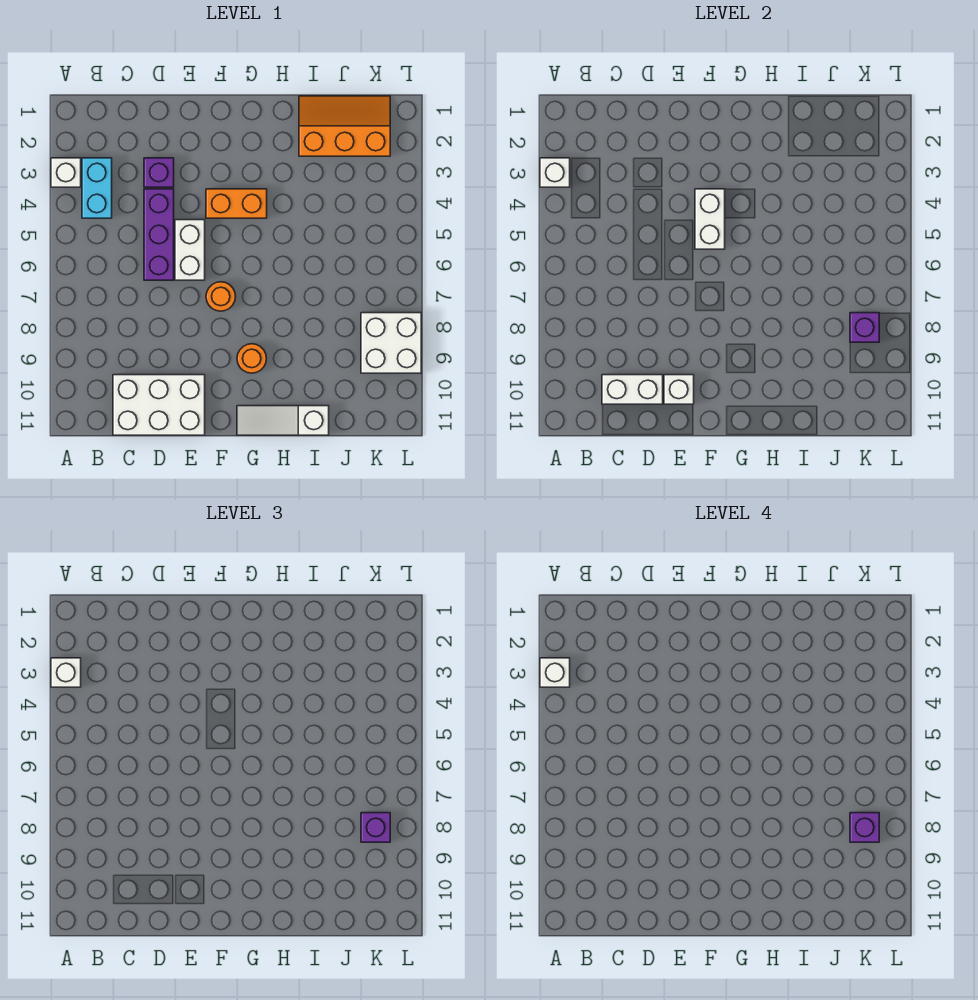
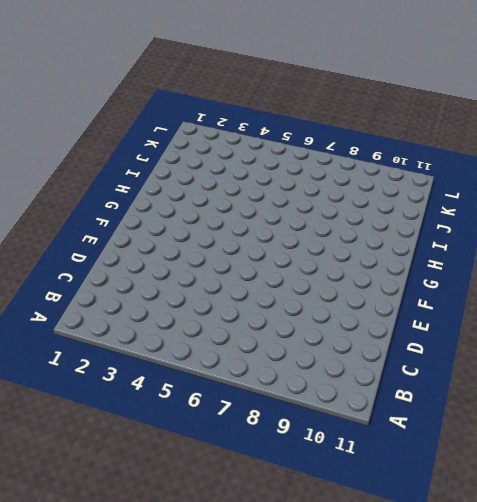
none -> white brick A3 level 1
none -> cyan brick B3:B4 level 1
none -> white brick C10:E11 level 1

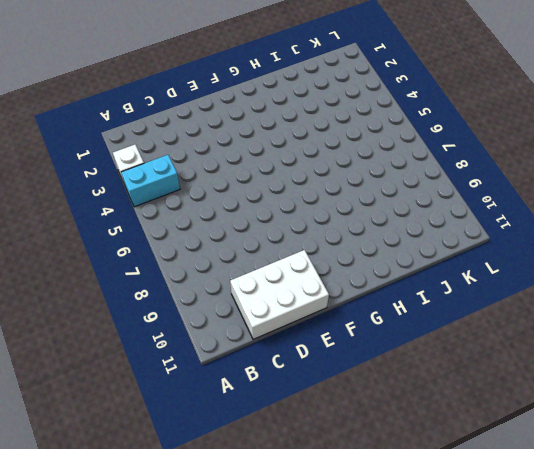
cyan brick A4:B4 level 1 -> cyan brick B3:B4 level 1
none -> purple brick D3 level 1
none -> purple brick D4:D6 level 1
none -> white brick E5:E6 level 1

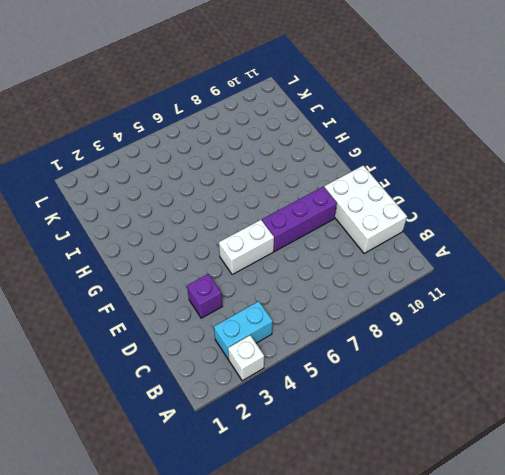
purple brick E7:E9 level 1 -> purple brick D4:D6 level 1
none -> orange brick F4:G4 level 1
none -> orange round brick F7 level 1
none -> orange round brick G9 level 1

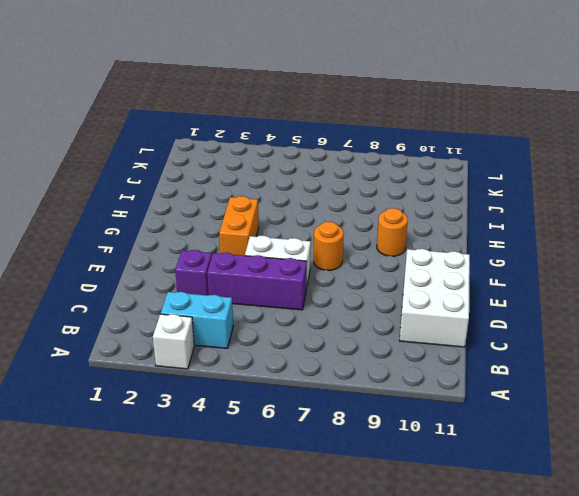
none -> white slope G11:I11 level 1 top I
none -> orange slope I1:K2 level 1 top 2
none -> white brick K8:L9 level 1

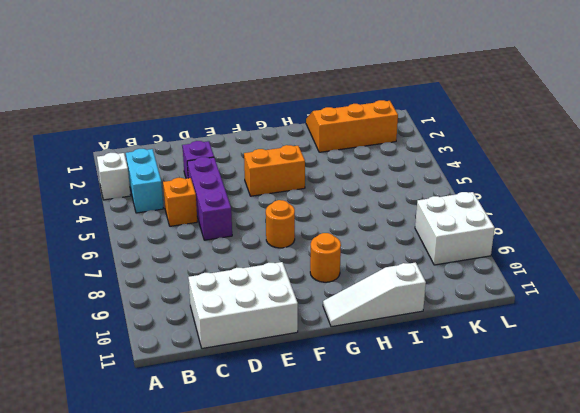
orange brick C5 level 1 -> none
none -> white brick E5:E6 level 1
none -> white brick A3 level 2
none -> white brick C10:D10 level 2

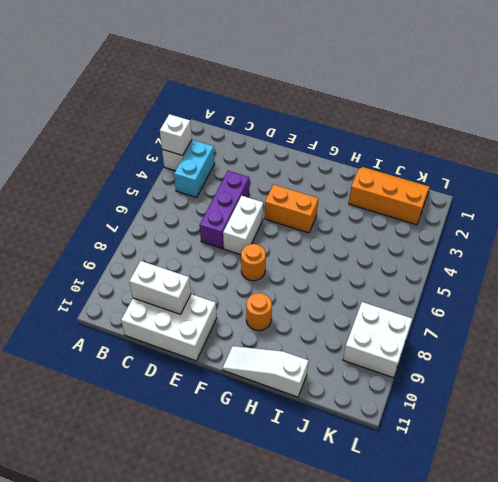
none -> purple brick D3 level 1
none -> white brick E10 level 2
none -> white brick F4:F5 level 2

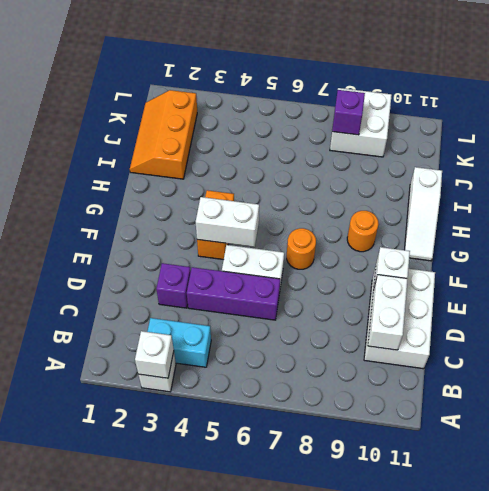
none -> white brick A3 level 3
none -> purple brick K8 level 3
none -> white brick A3 level 4

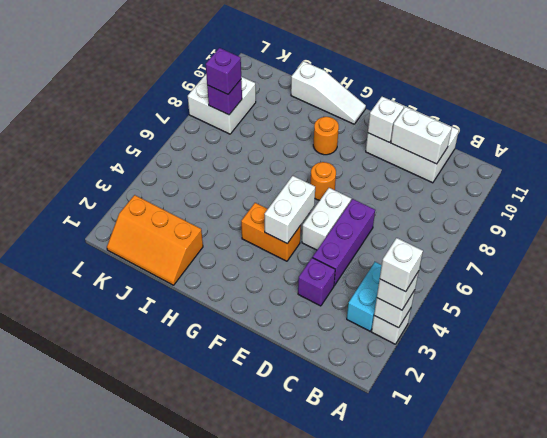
none -> purple brick K8 level 4

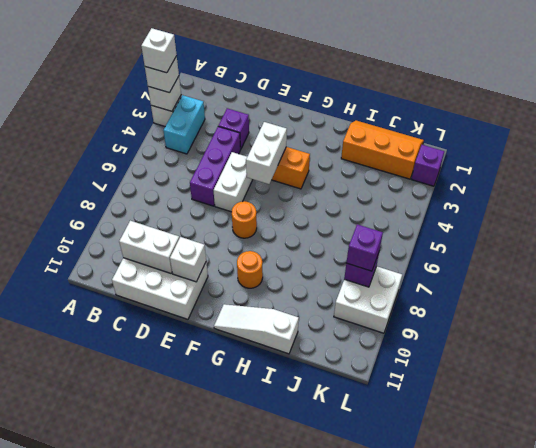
purple brick L2 level 1 -> purple brick K8 level 4

